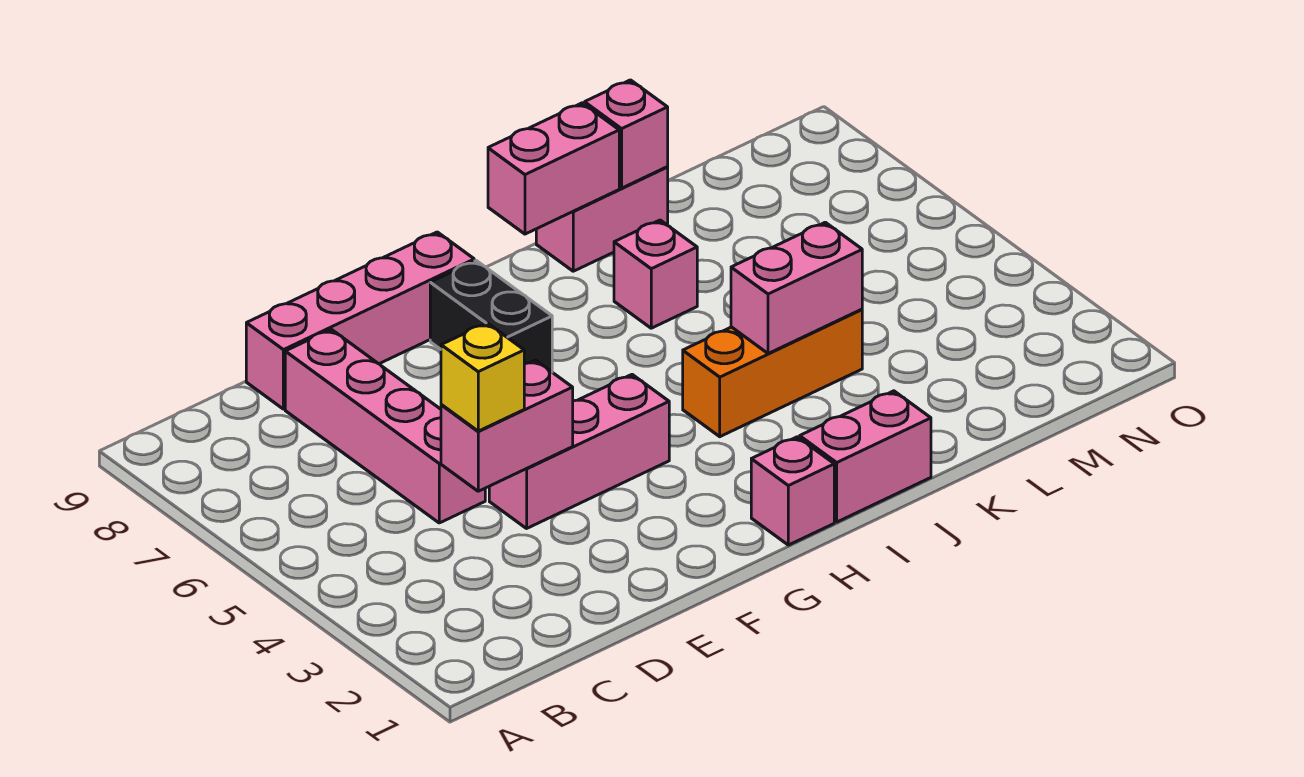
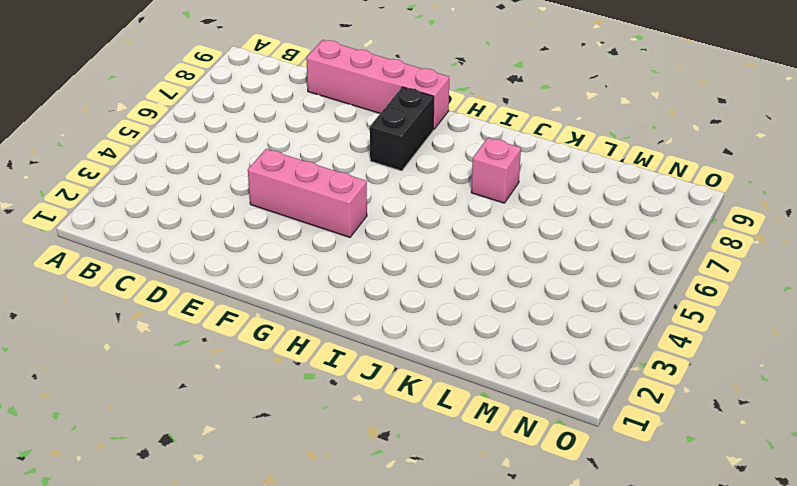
none -> pink brick D5:D8 level 1
none -> pink brick H1 level 1
none -> pink brick I1:J1 level 1

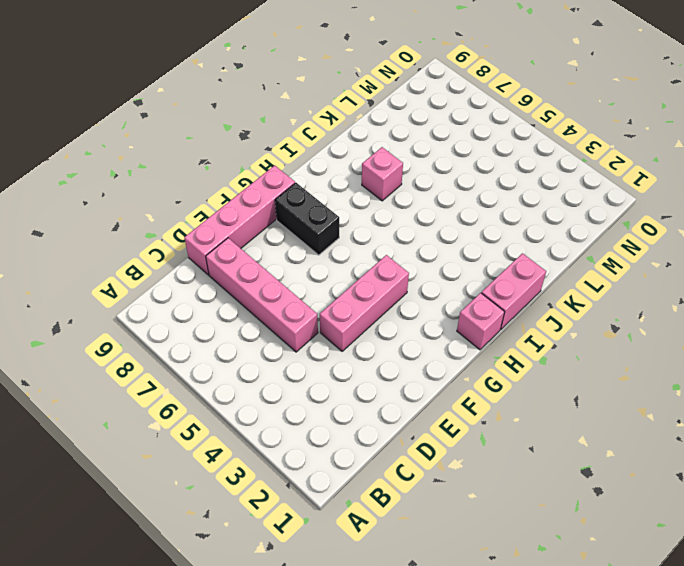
none -> orange brick I4:K4 level 1
none -> pink brick J9:K9 level 1
none -> pink brick D4:E4 level 2

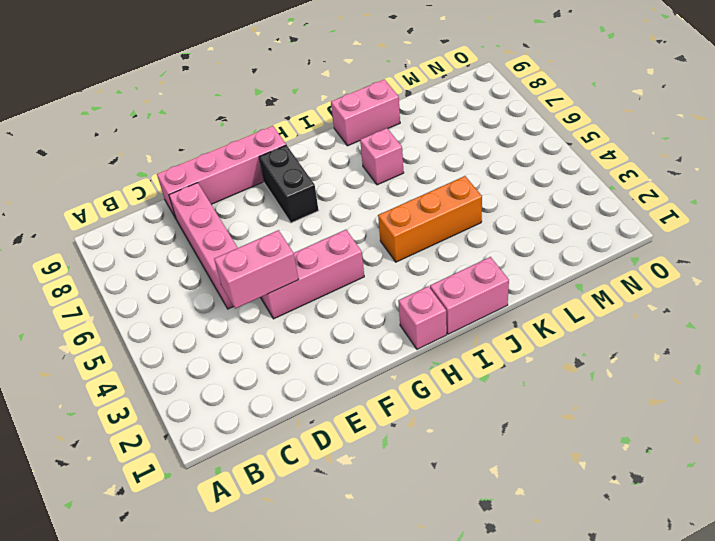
none -> pink brick I9:J9 level 2
none -> pink brick J4:K4 level 2
none -> pink brick K9 level 2

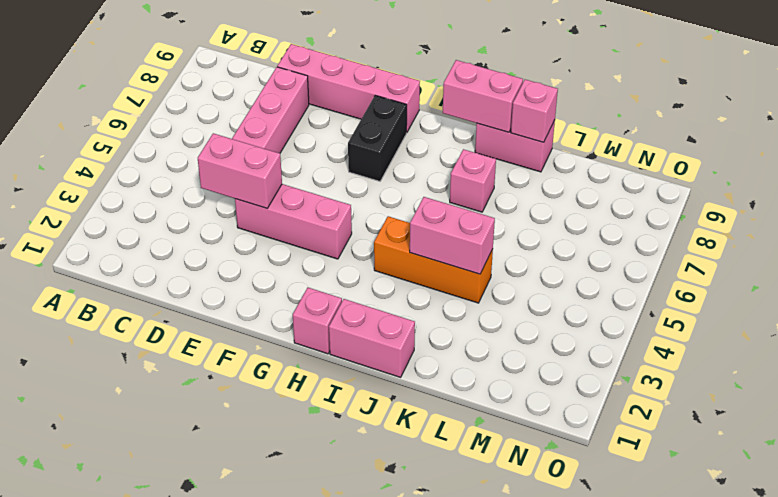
none -> yellow brick D4 level 3

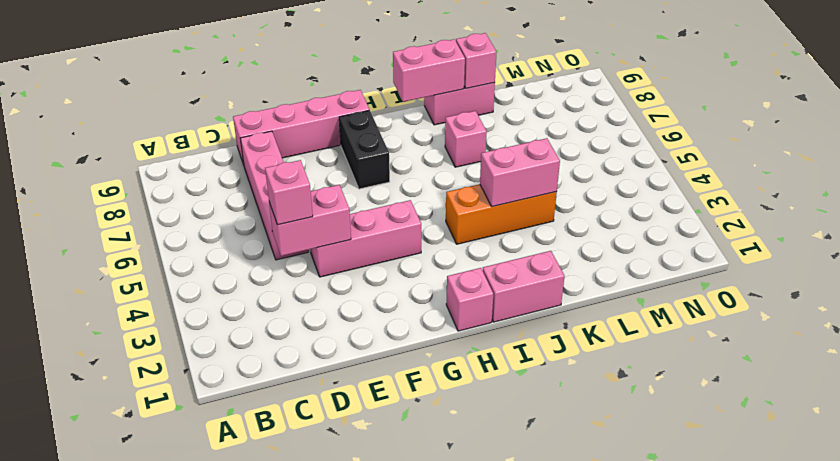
pink brick D4 level 3 -> yellow brick D4 level 3

